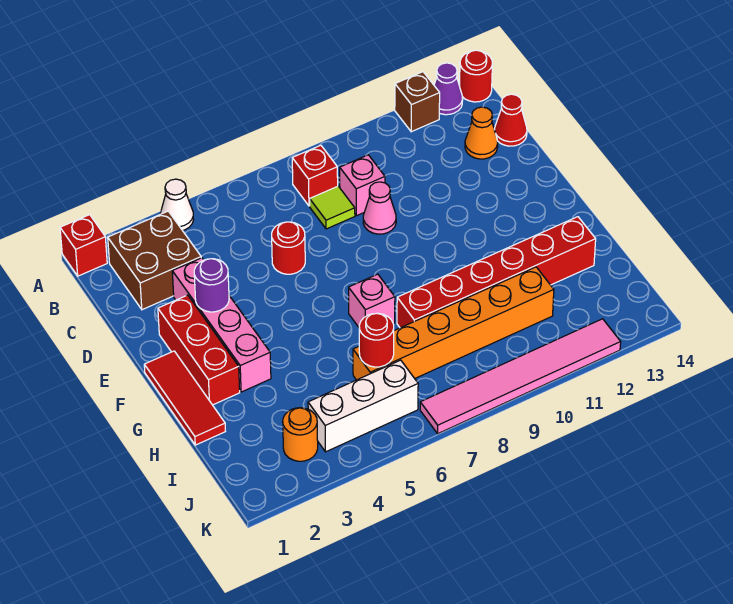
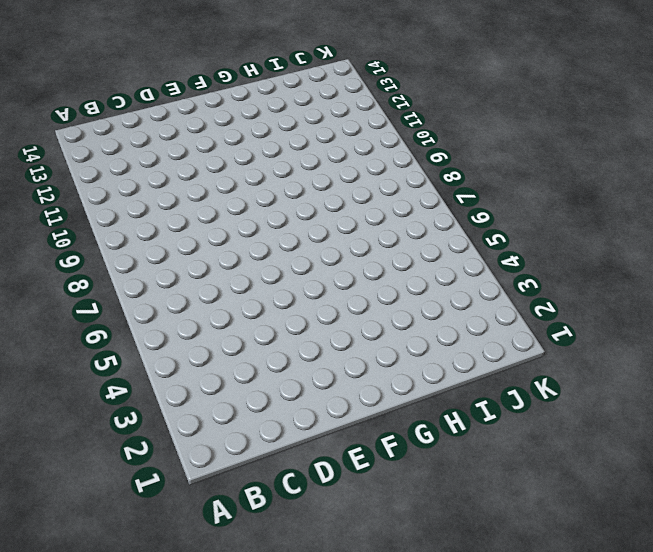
none -> red brick A1 level 1
none -> white cone A4 level 1
none -> brown brick A12 level 1

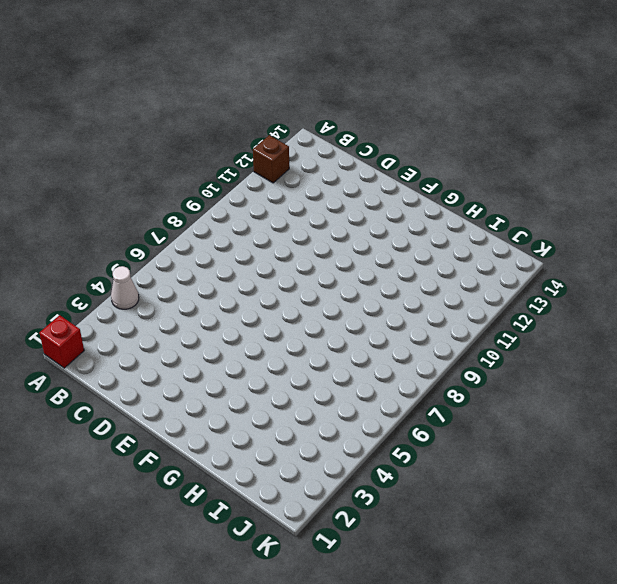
none -> purple cone A13 level 1
none -> red round brick A14 level 1
none -> brown brick B2:C3 level 1

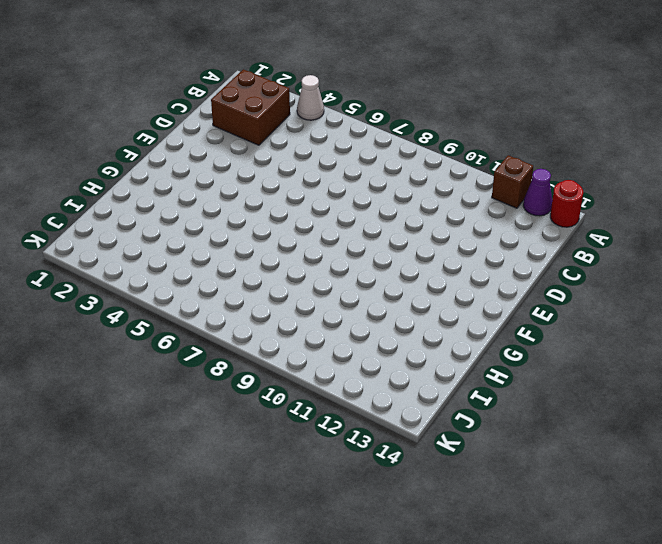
none -> red brick A1 level 1
none -> red brick B8 level 1
none -> lime tile C8 level 1

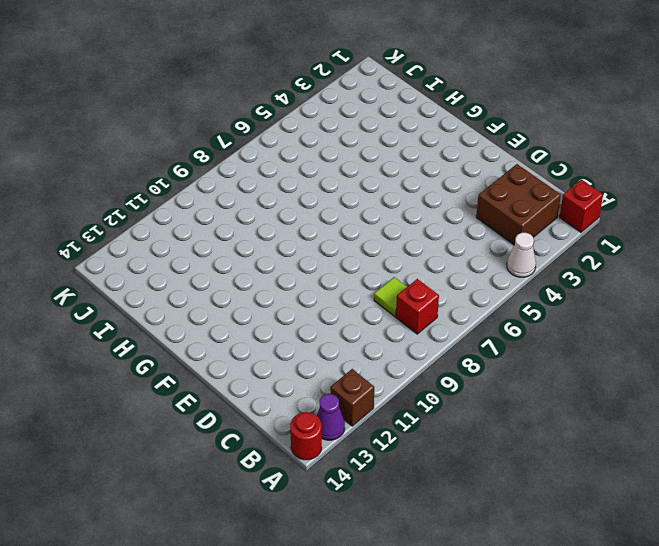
none -> pink brick C9 level 1
none -> orange cone C13 level 1
none -> red cone C14 level 1

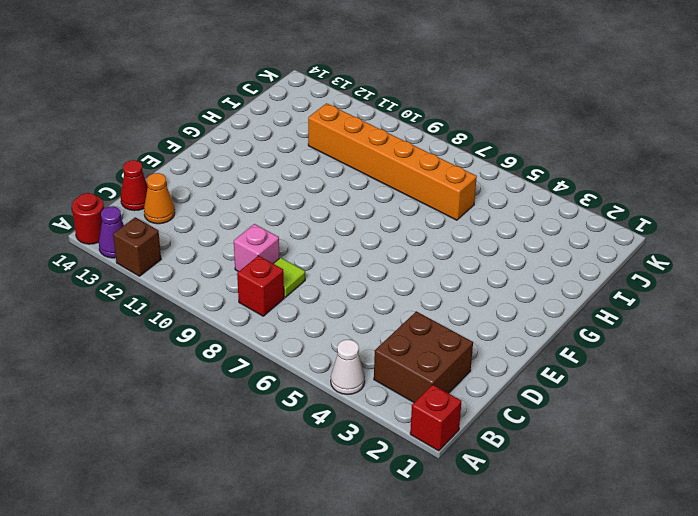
none -> pink brick D3:G3 level 1
none -> red round brick D6 level 1
none -> pink cone D9 level 1

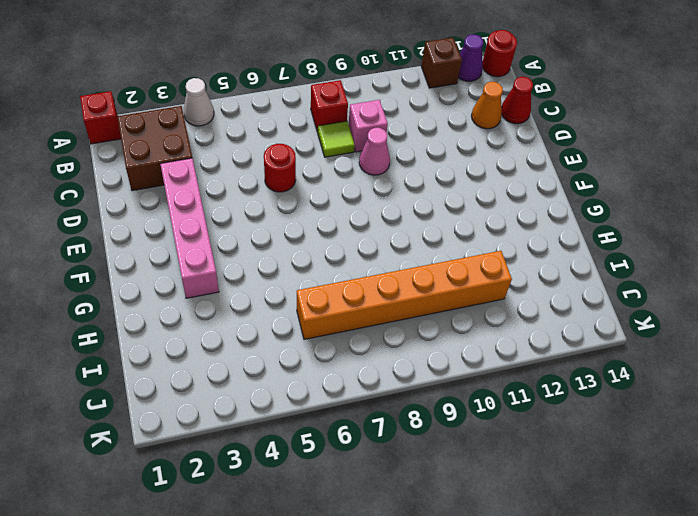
none -> red brick E2:G2 level 1
none -> red tile F1:H1 level 1
none -> pink brick G7 level 1

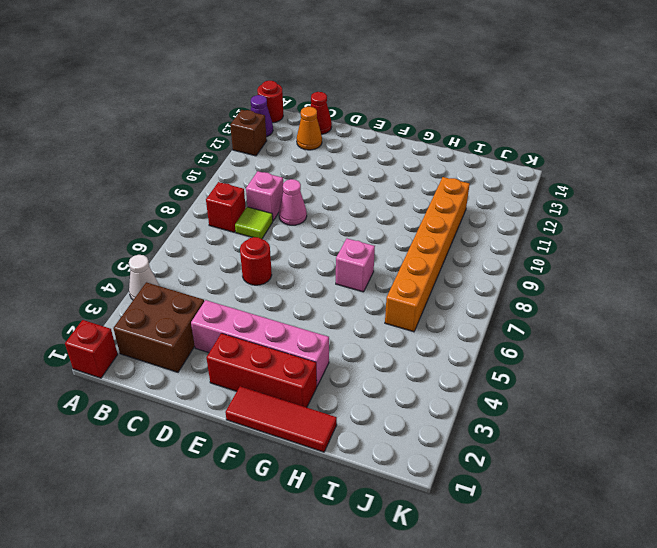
none -> red brick H8:H13 level 1
none -> orange round brick J3 level 1
none -> white brick J4:J6 level 1

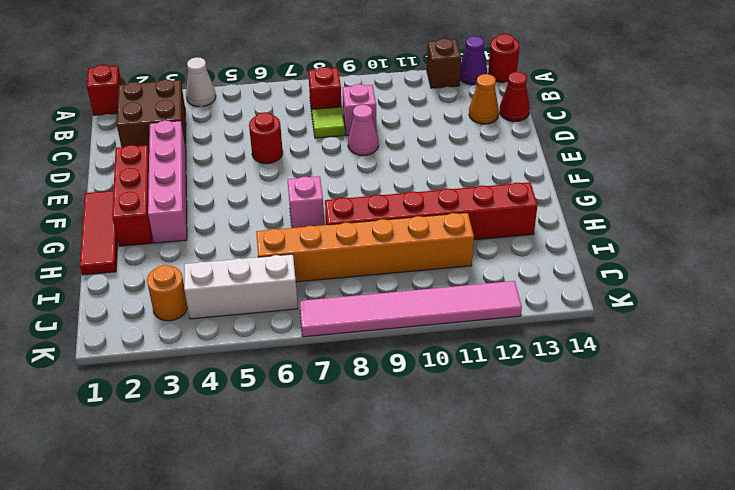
none -> purple round brick E3 level 2
none -> red round brick I6 level 2

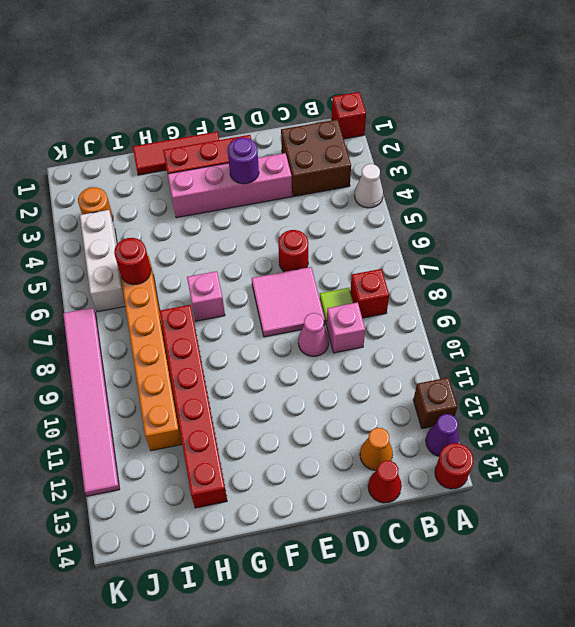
pink tile D7:E8 level 1 -> none

